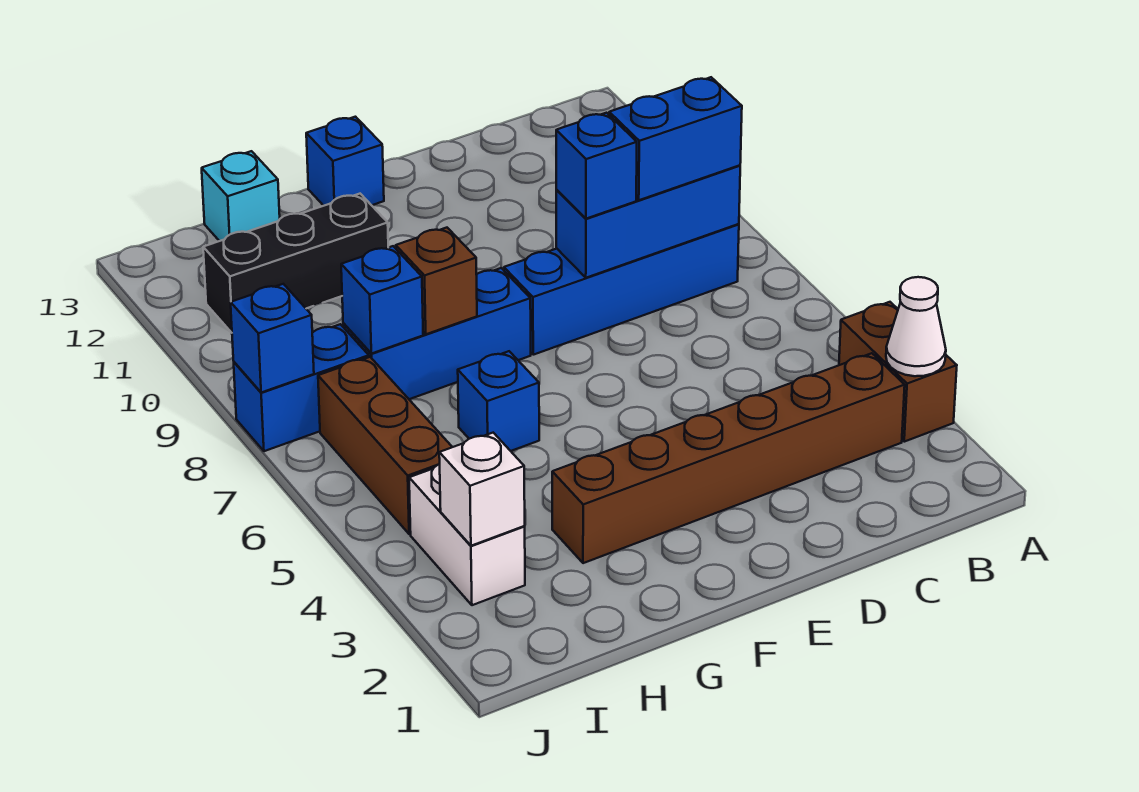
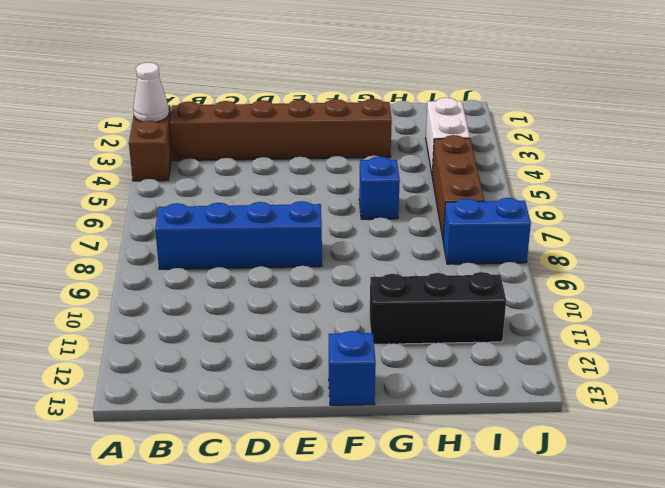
none -> blue brick F8:H8 level 1
none -> cyan brick H13 level 1
none -> blue brick B8:D8 level 2

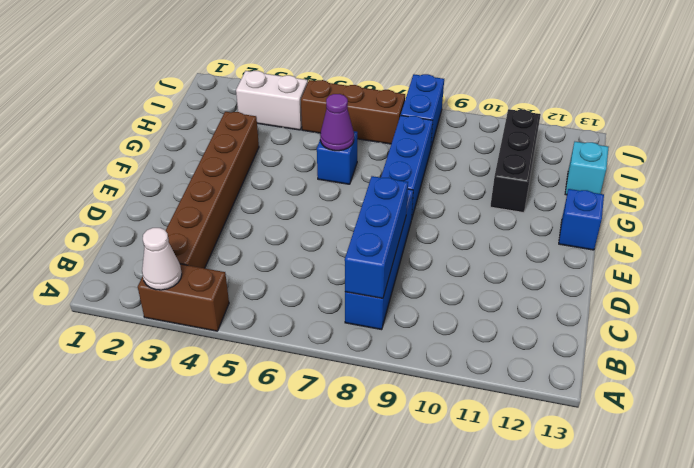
purple cone G6 level 2 -> none
none -> brown brick G8 level 2
none -> blue brick H8 level 2
none -> white brick I3 level 2

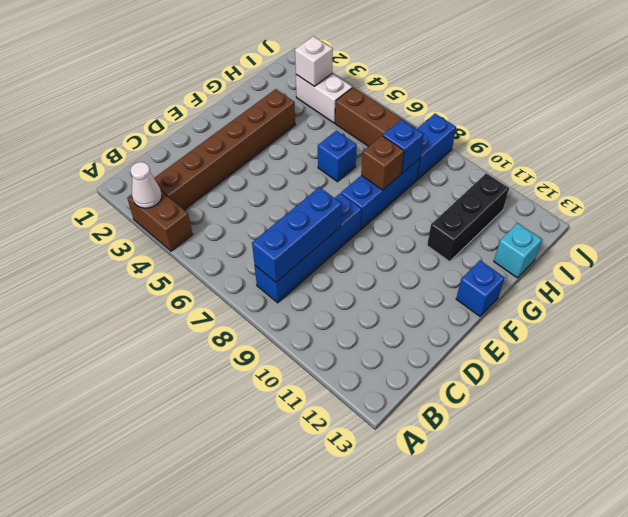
none -> blue brick J8 level 2
none -> blue brick B8:C8 level 3
none -> blue brick D8 level 3

